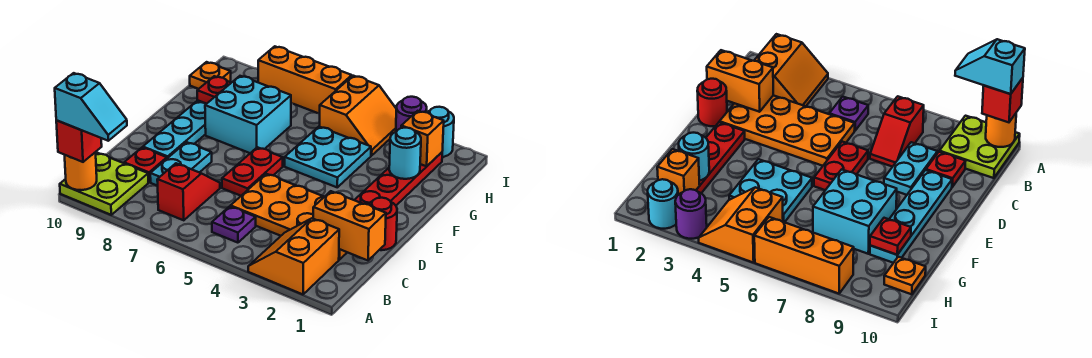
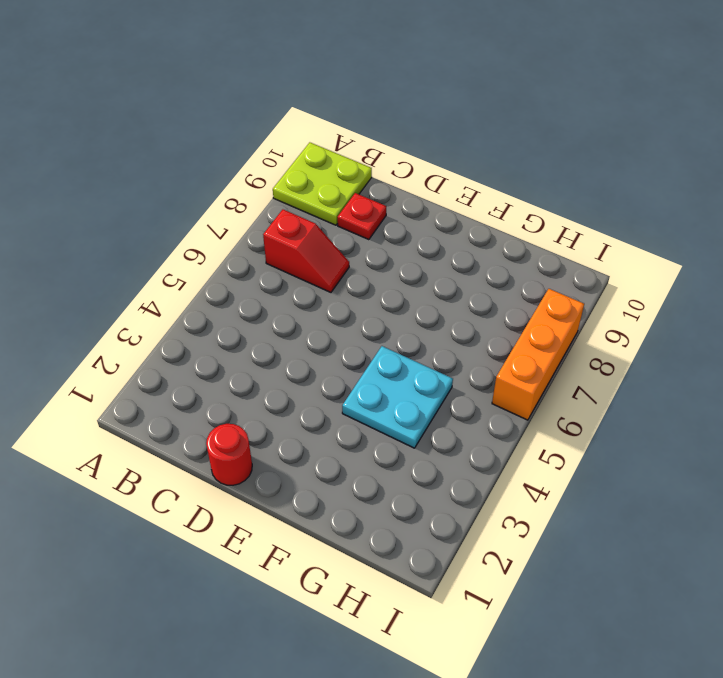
none -> orange slope A2:B3 level 1 top 2
none -> purple plate B5 level 1
none -> orange plate C2:D5 level 1

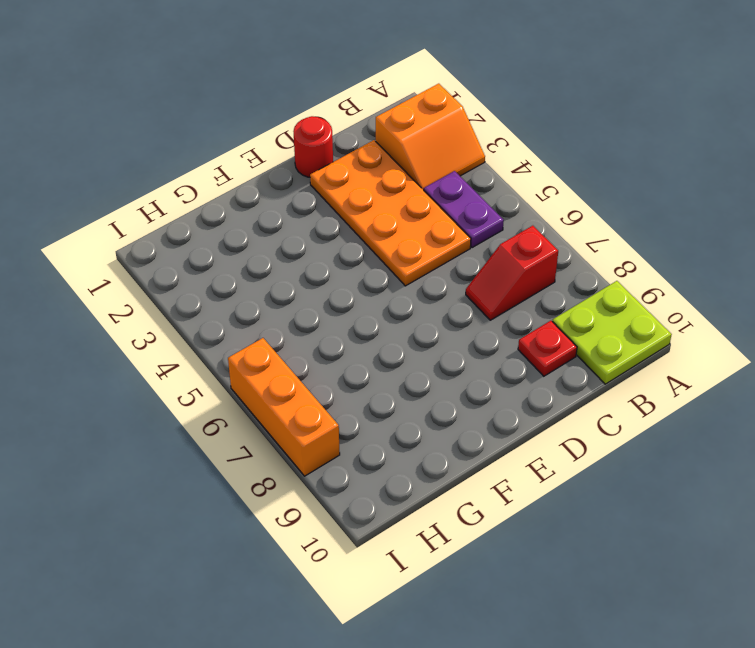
purple plate B4:B5 level 1 -> purple plate B5 level 1
none -> cyan plate C8:D8 level 1
none -> red plate D6:E6 level 1
none -> cyan plate D9:G9 level 1

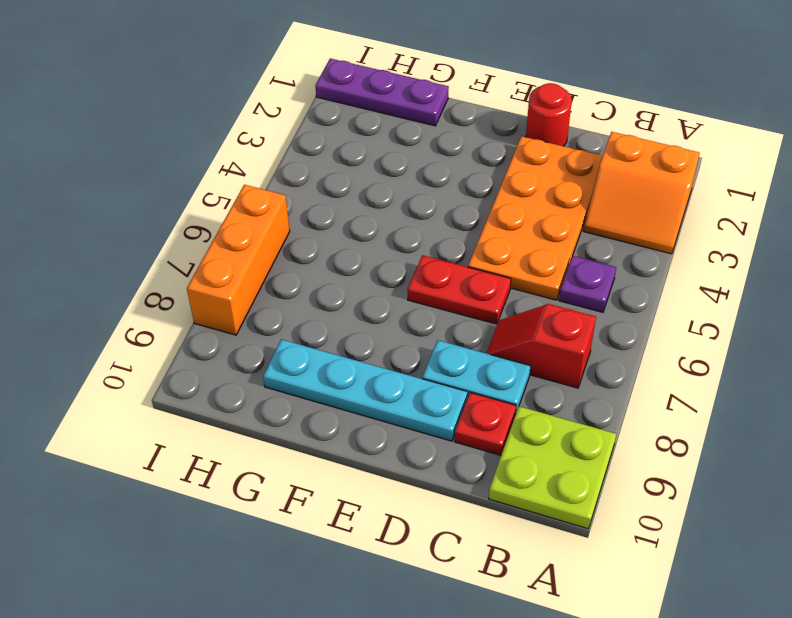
purple plate G1:I1 level 1 -> none
none -> red plate E2:H2 level 1
none -> cyan plate F4:G5 level 1
none -> cyan brick F7:G8 level 1

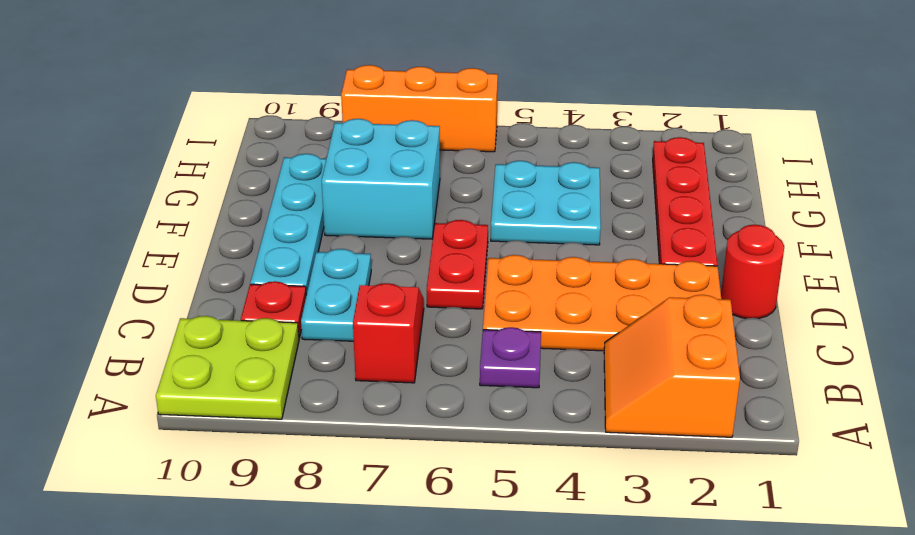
none -> orange slope H4:I5 level 1 top 5
none -> orange plate H10 level 1
none -> cyan round brick I2 level 1

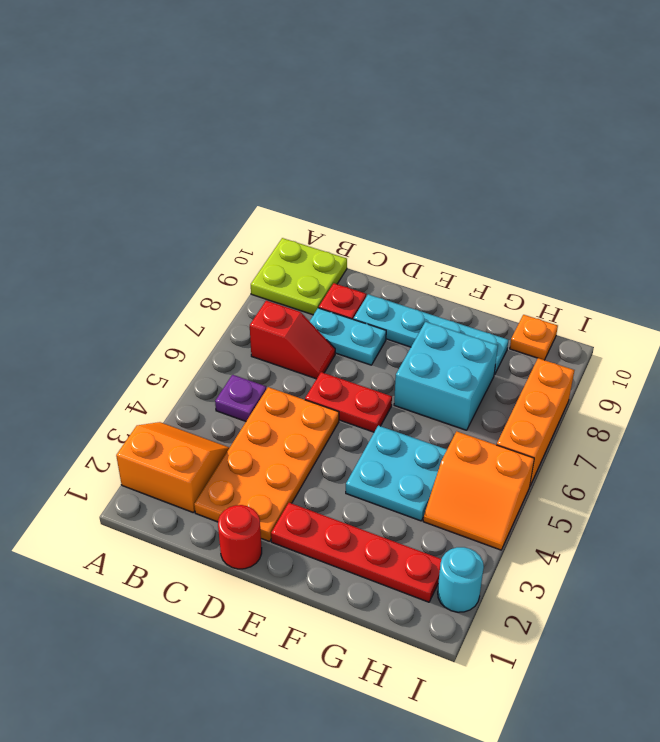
none -> purple round brick I3 level 1
none -> orange round brick A10 level 2
none -> orange brick C1:C2 level 2

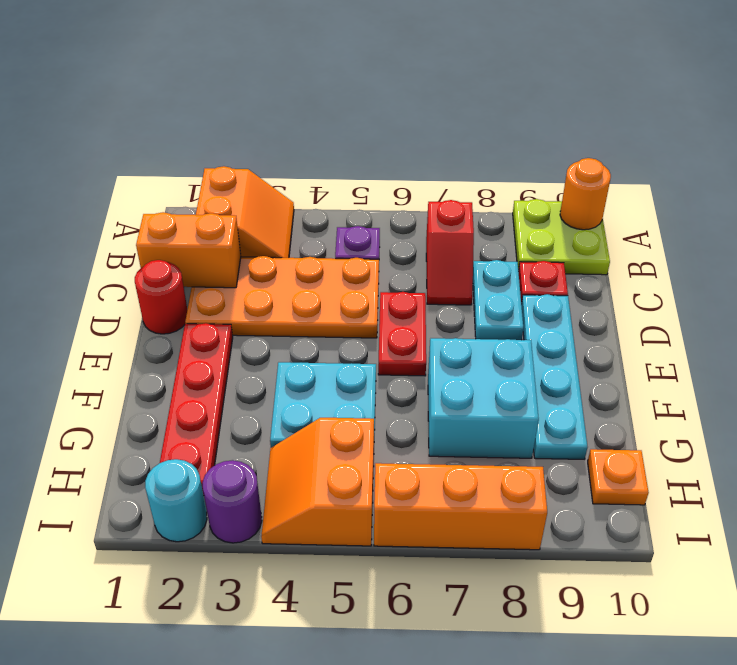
none -> cyan round brick G2 level 2
none -> red plate G9 level 2
none -> orange brick H2 level 2

